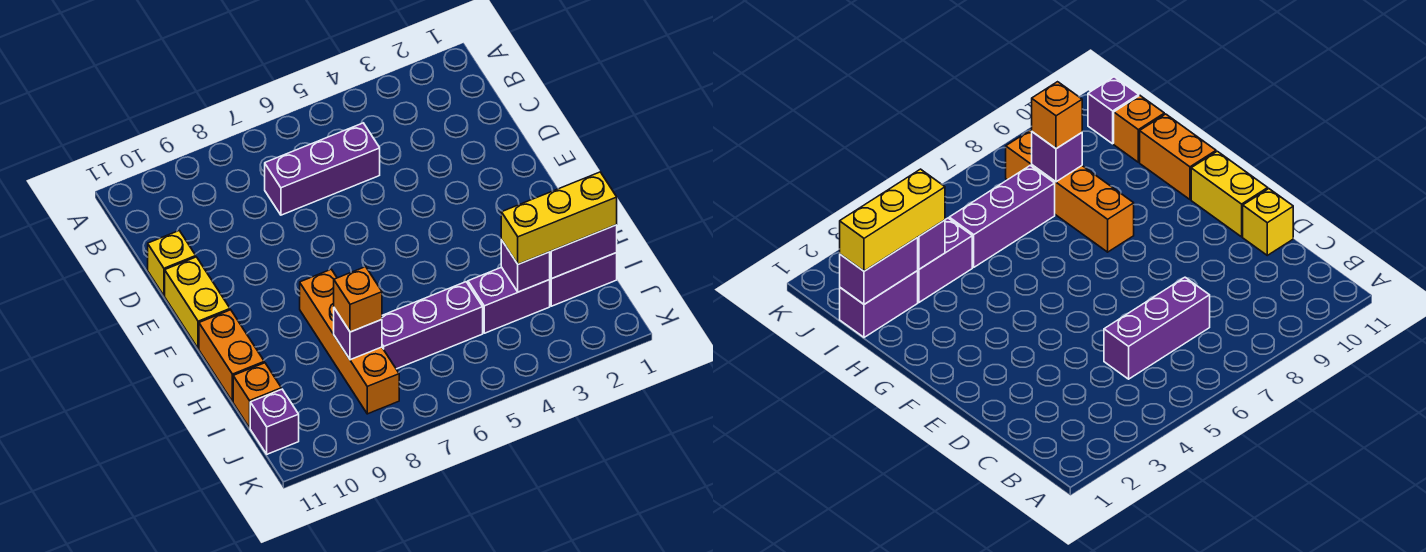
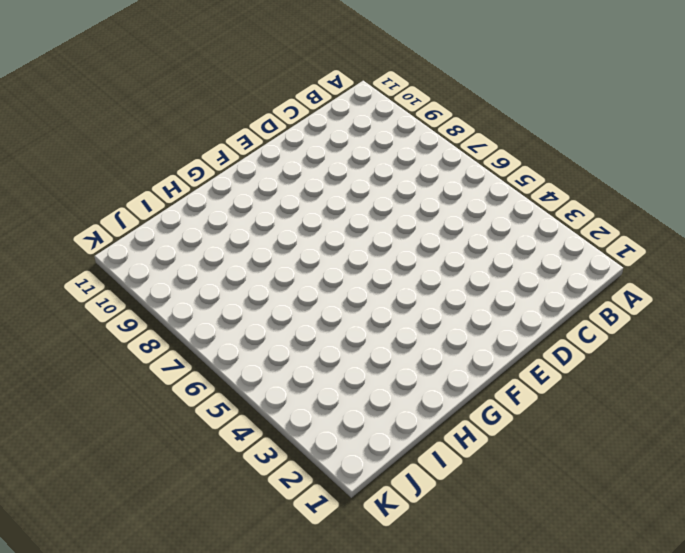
none -> purple brick C5:C7 level 1
none -> yellow brick D11 level 1
none -> yellow brick E11:F11 level 1

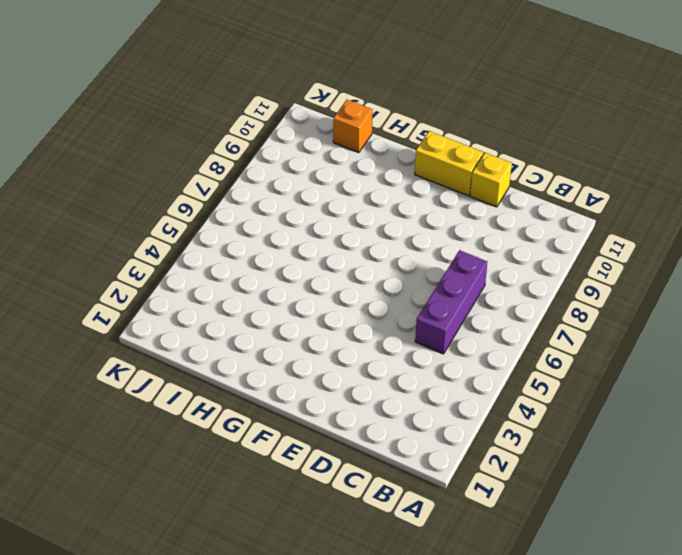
none -> orange brick G8:J8 level 1
none -> orange brick G11:H11 level 1
none -> purple brick I1:I2 level 1

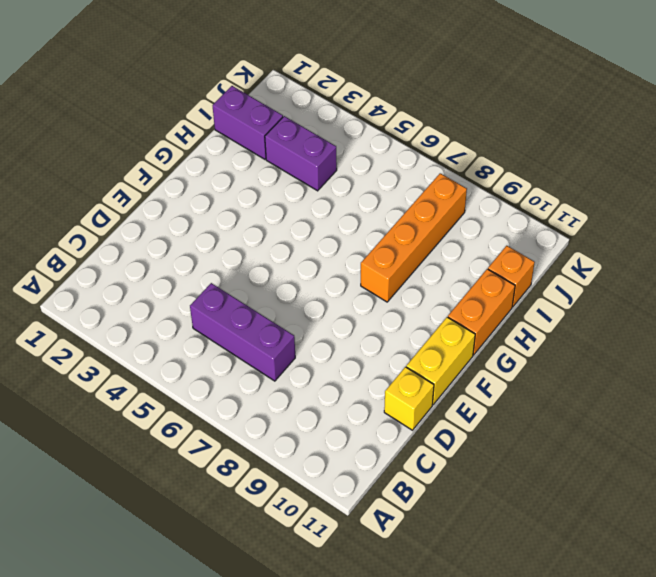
none -> purple brick I5:I7 level 1
none -> purple brick J11 level 1
none -> purple brick I1:I2 level 2

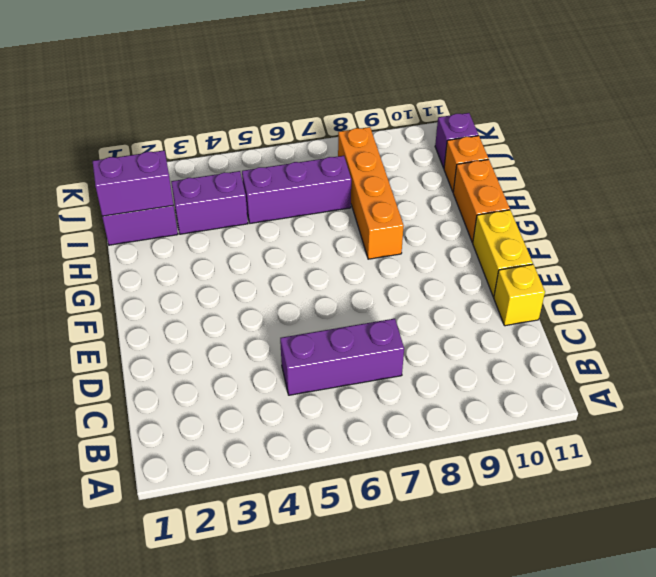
none -> purple brick I3 level 2
none -> purple brick I8 level 2
none -> yellow brick I1:I3 level 3

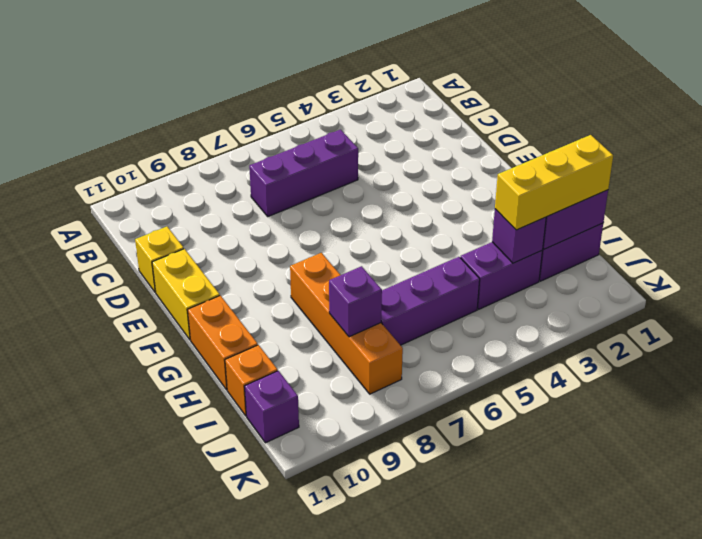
none -> orange brick I8 level 3

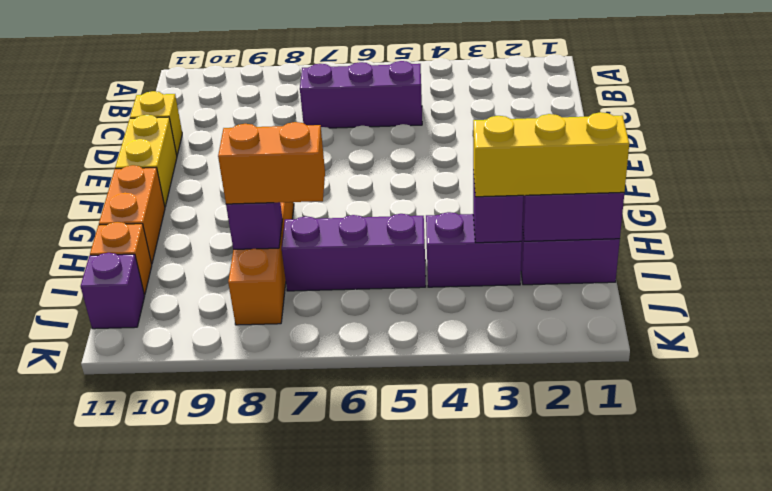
orange brick I7:I8 level 3 -> orange brick I8 level 3

